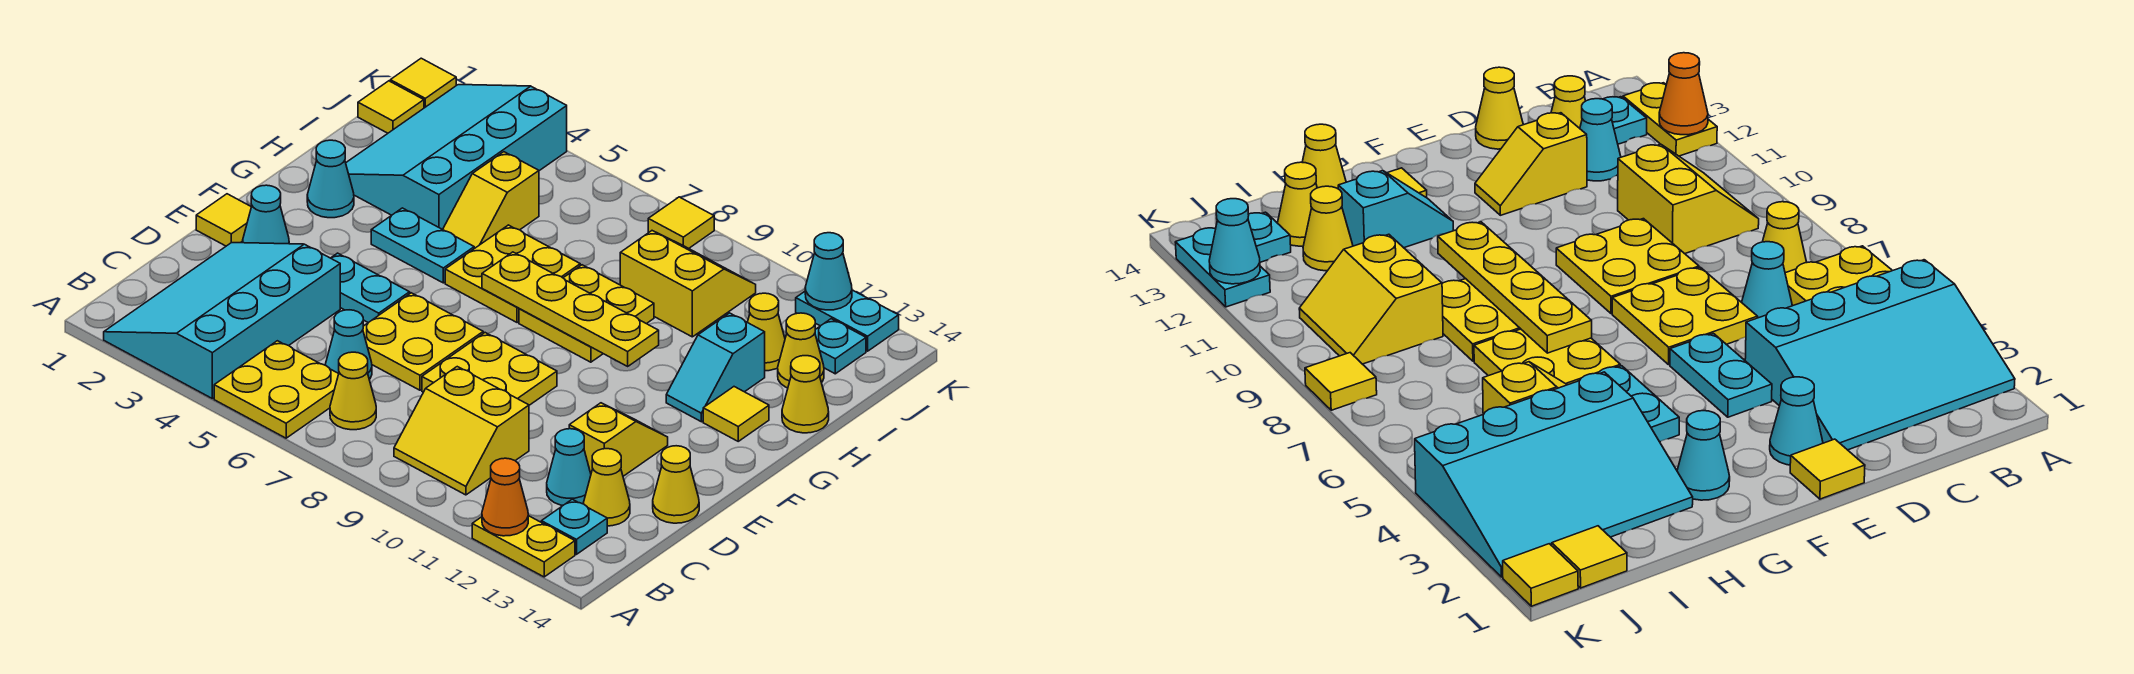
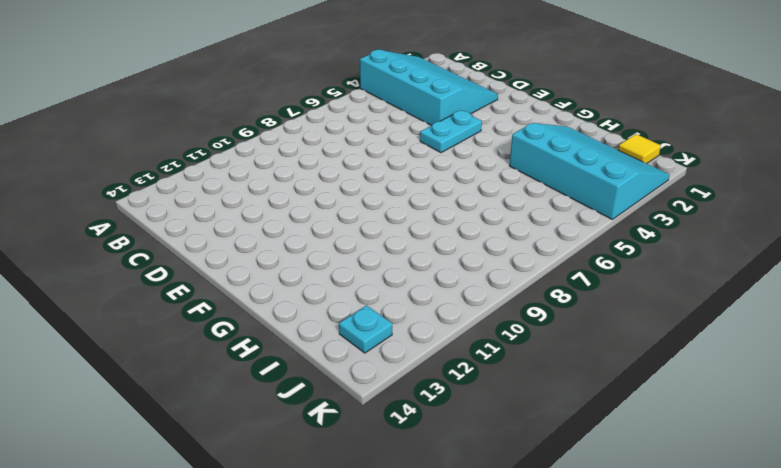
none -> yellow plate A5:B6 level 1
none -> yellow plate A12:A13 level 1
none -> yellow cone B7 level 1
none -> yellow slope B9:C10 level 1 top C

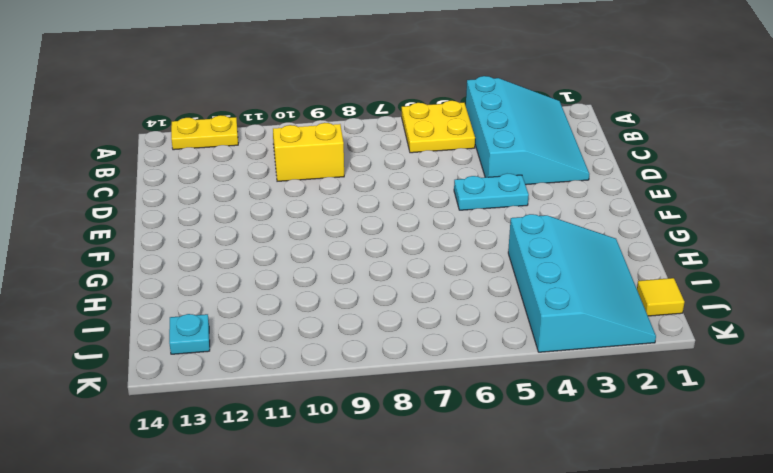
none -> yellow cone B7 level 1
none -> cyan plate B13 level 1
none -> cyan cone C6 level 1
none -> cyan cone C12 level 1

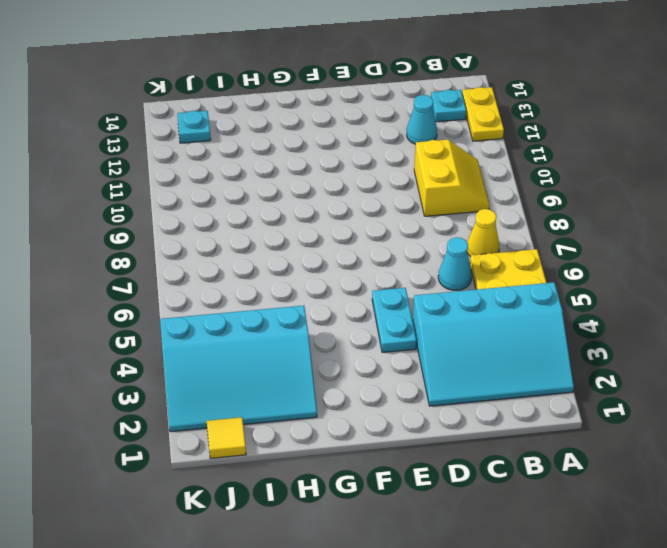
none -> yellow cone C13 level 1
none -> yellow plate D6:E7 level 1
none -> yellow plate D8:E9 level 1
none -> yellow slope D12:E12 level 1 top D

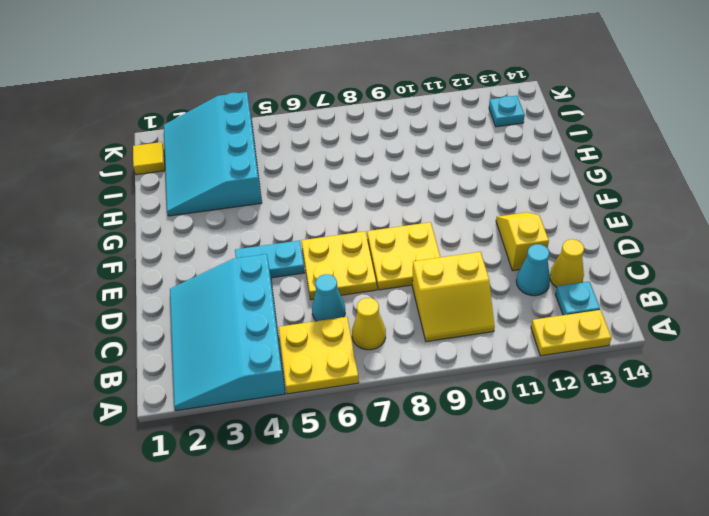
none -> yellow cone D14 level 1
none -> yellow tile E1 level 1
none -> cyan cone E2 level 1
none -> cyan cone G2 level 1

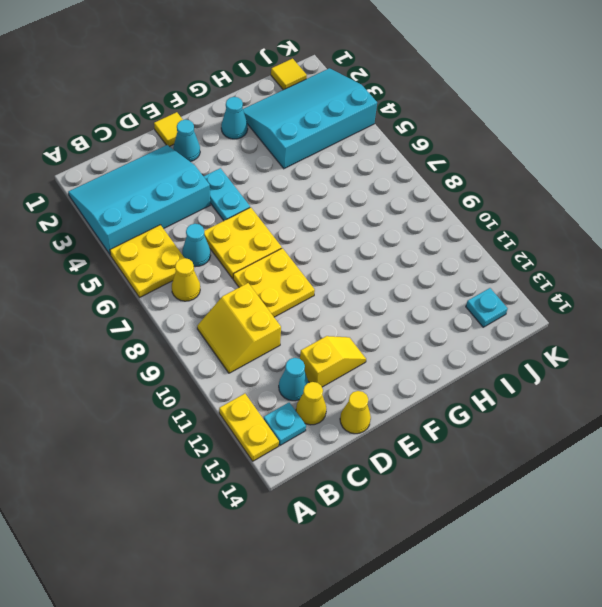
none -> cyan plate G4:G5 level 1
none -> yellow plate G6:H7 level 1
none -> yellow plate G8:H9 level 1
none -> cyan slope G12:H12 level 1 top H

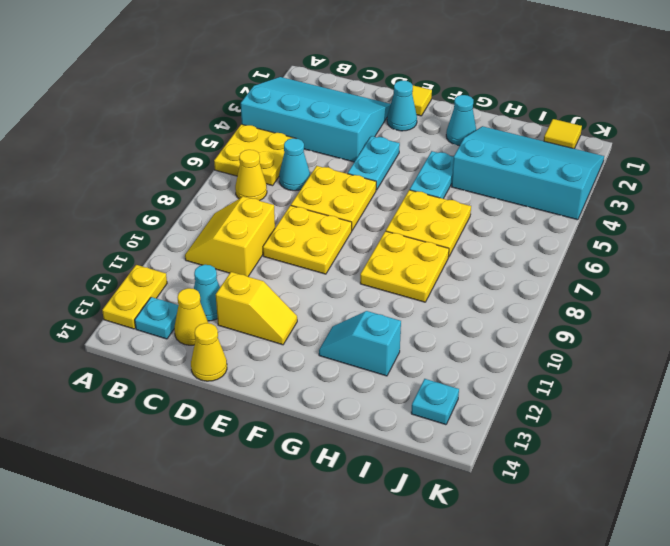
none -> yellow tile G13 level 1
none -> yellow slope H5:I5 level 1 top I
none -> yellow cone H14 level 1
none -> yellow slope I9:J10 level 1 top I

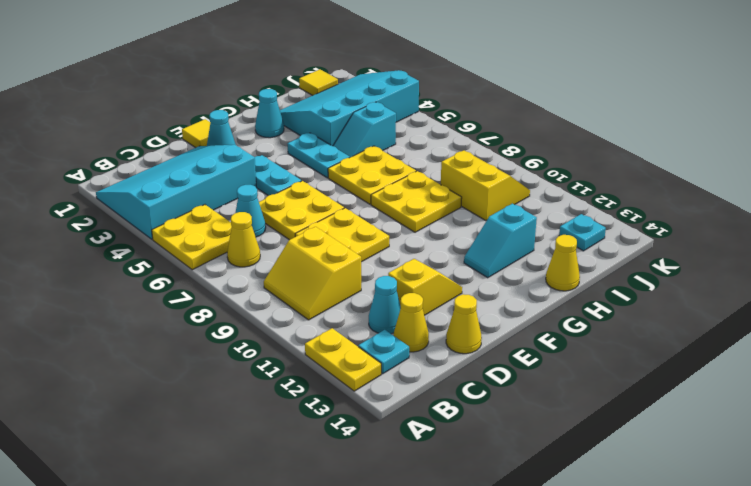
cyan slope H5:I5 level 1 top I -> yellow slope H5:I5 level 1 top I
none -> yellow tile G13 level 1
none -> yellow cone I12 level 1
none -> yellow cone I13 level 1
none -> yellow tile K1 level 1

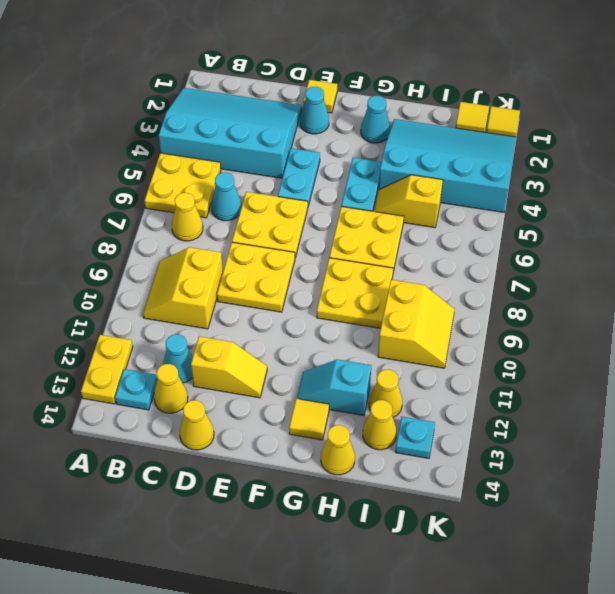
none -> yellow tile K8 level 1
none -> cyan plate K12:K13 level 1
none -> orange cone A12 level 2
none -> yellow plate G7:G10 level 2

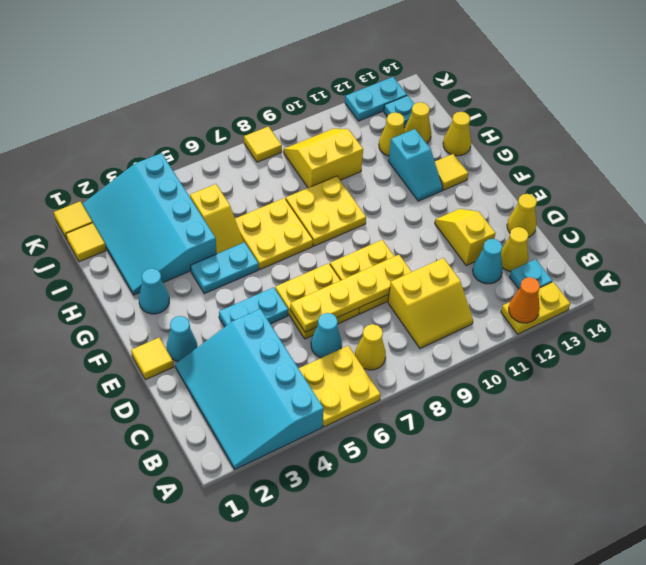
yellow plate D6:D9 level 2 -> yellow plate G7:G10 level 2
none -> cyan cone K12 level 2

